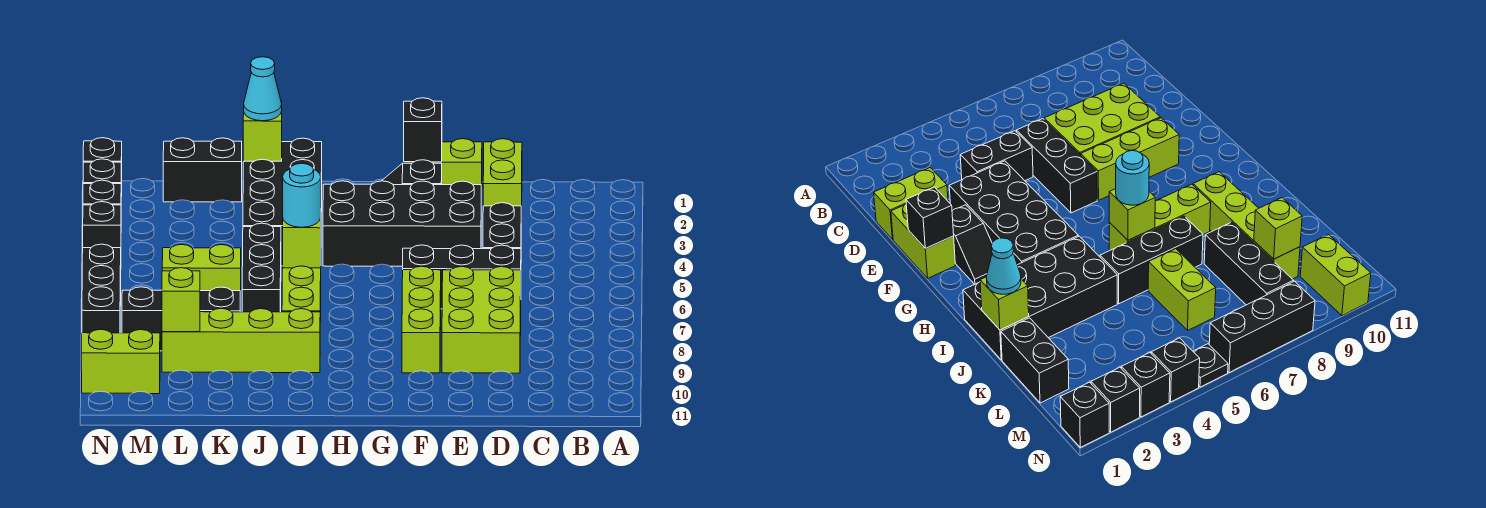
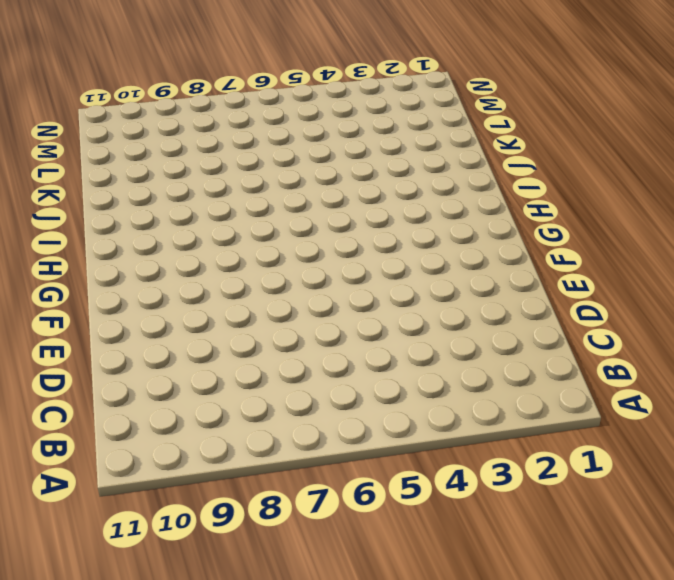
none -> lime brick D1:D2 level 1
none -> black brick D4:D5 level 1
none -> black brick D6:F6 level 1

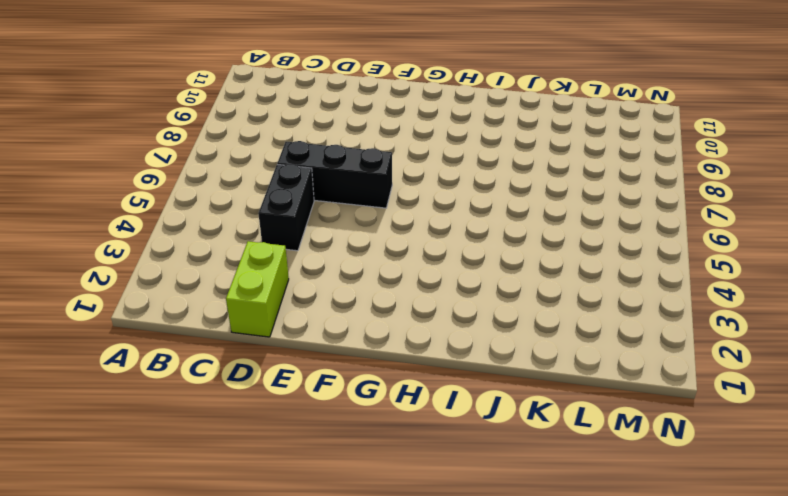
none -> lime brick D7:E9 level 1
none -> lime brick E1:F1 level 1
none -> black brick E3:H4 level 1

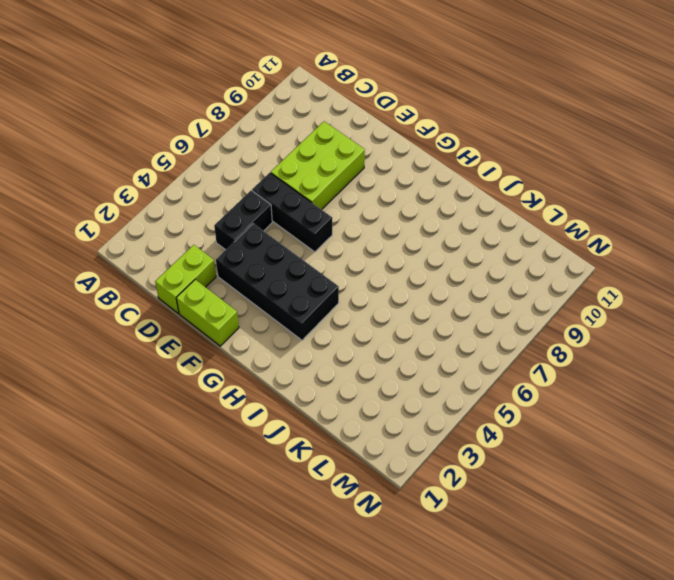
none -> black slope F2:G2 level 1 top F
none -> lime brick F7:F9 level 1
none -> black brick I1:J4 level 1

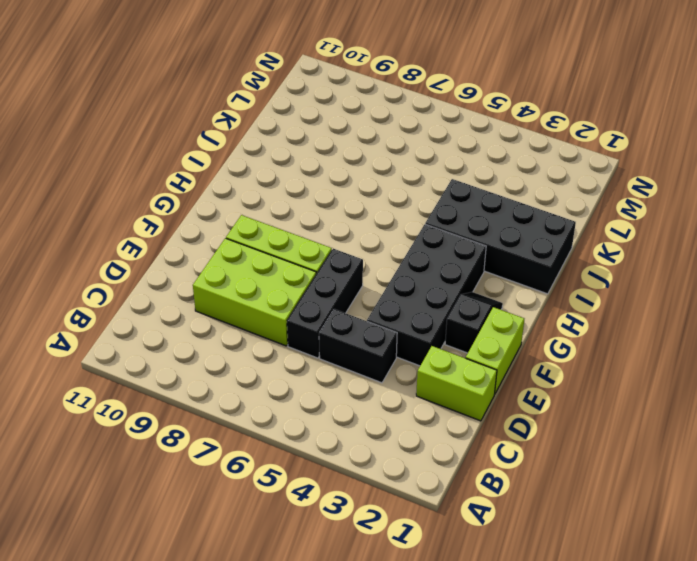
none -> lime brick I6:I8 level 1
none -> lime brick I9:L9 level 1
none -> black brick J5:J7 level 1

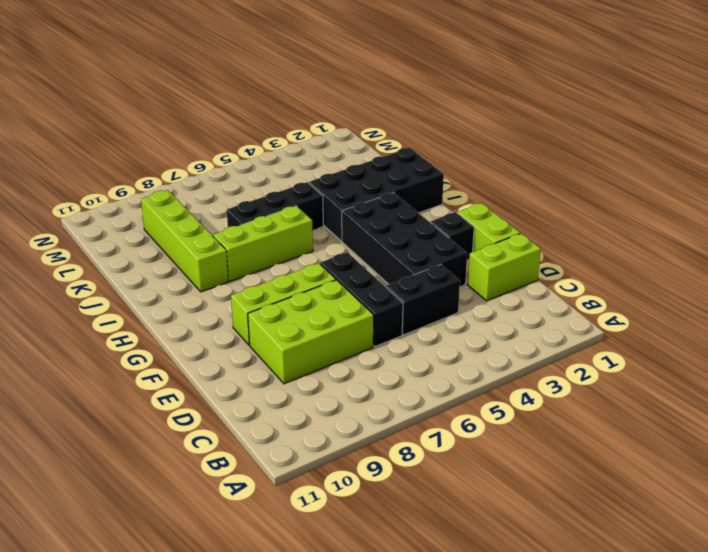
none -> black brick K1:L1 level 1
none -> lime brick K6:L6 level 1
none -> black brick K8:M8 level 1

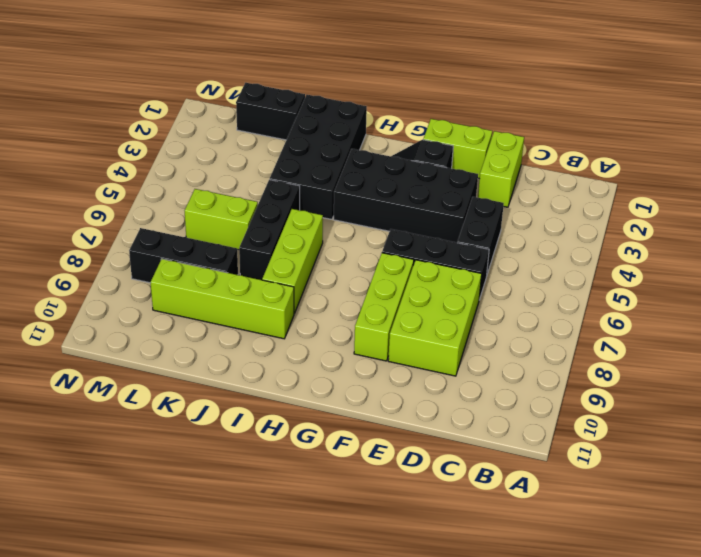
none -> lime brick M10:N10 level 1
none -> black brick N1 level 1
none -> black brick N2 level 1

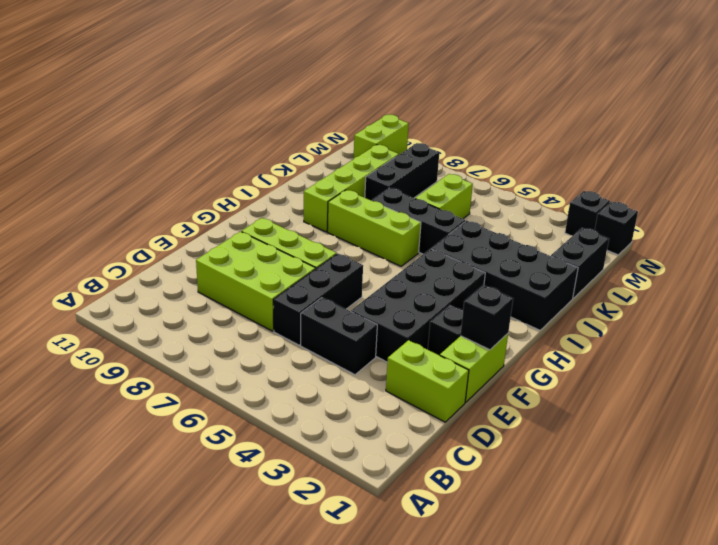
none -> black brick N3 level 1
none -> black brick N4 level 1
none -> black plate N5 level 1

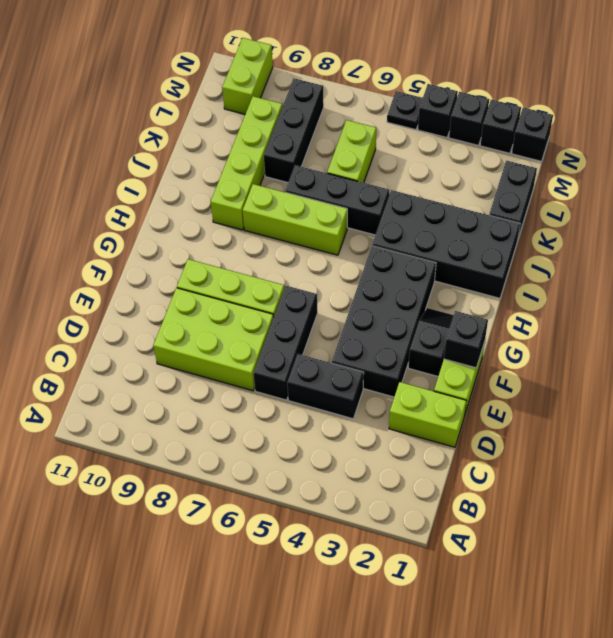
none -> black brick N6:N8 level 1
none -> lime brick I6 level 2
none -> lime brick J1 level 2

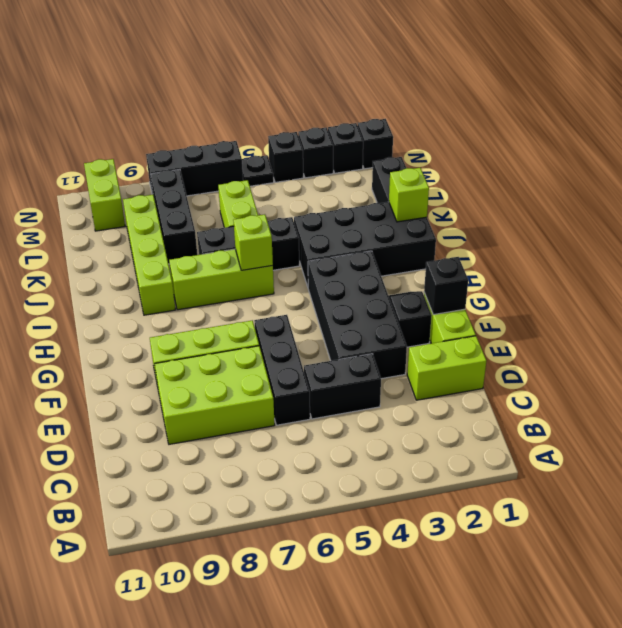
none -> lime brick L9 level 2
none -> cyan round brick I6 level 3
none -> cyan cone J1 level 3

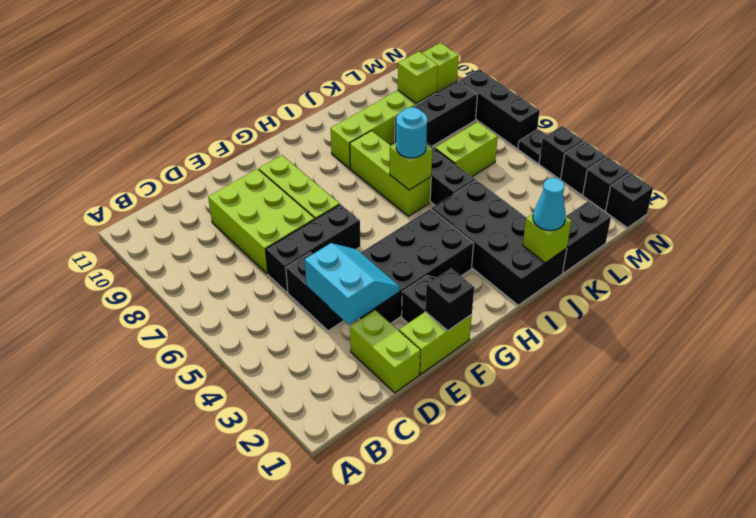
cyan slope D3:E4 level 2 top D -> none

